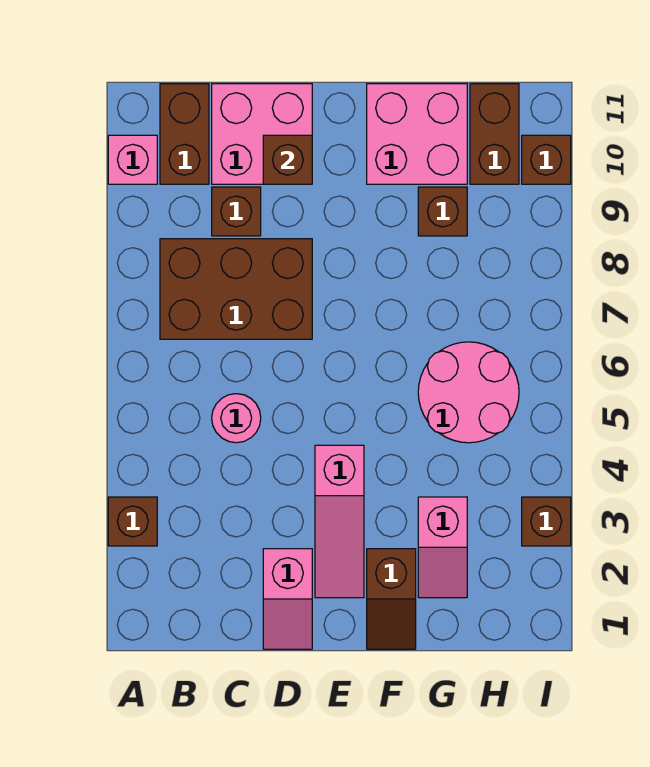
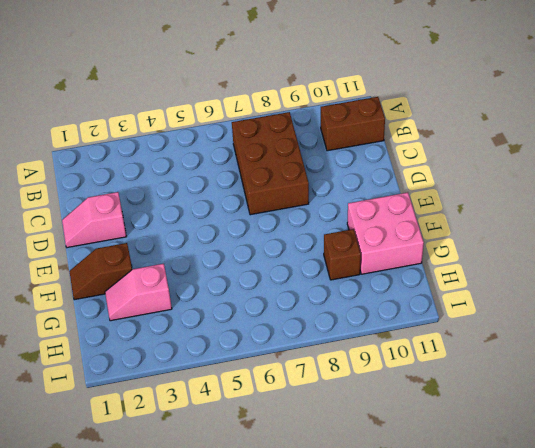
none -> brown brick A3 level 1
none -> pink brick A10 level 1
none -> pink round brick C5 level 1

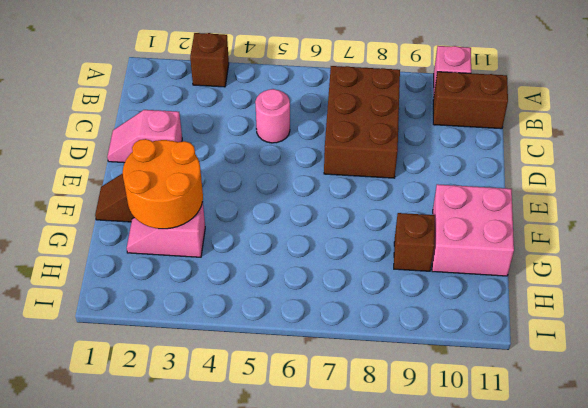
orange round brick F2:G3 level 2 -> none
none -> brown brick C9 level 1
none -> pink brick C10:D11 level 1
none -> pink slope E2:E4 level 1 top 4

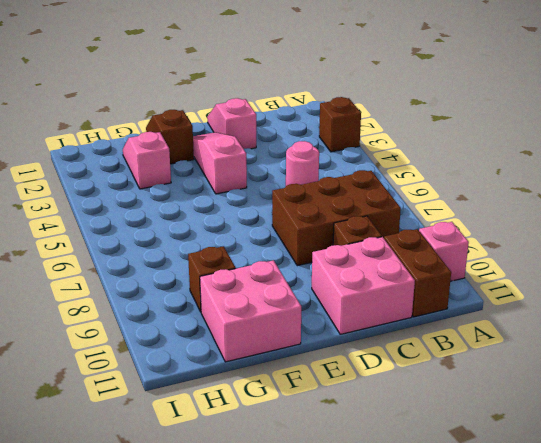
none -> pink round brick G5:H6 level 1
none -> brown brick H10:H11 level 1
none -> brown brick I3 level 1

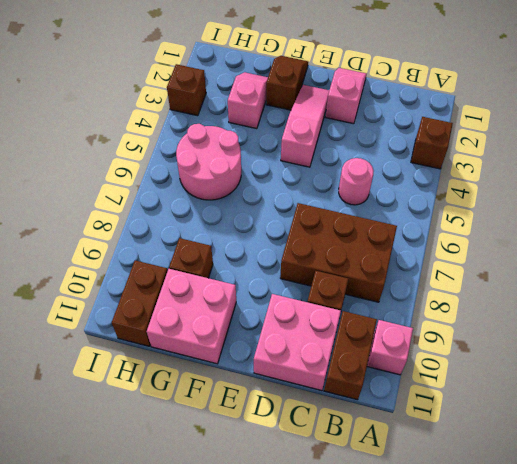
none -> brown brick I10 level 1
none -> brown brick D10 level 2

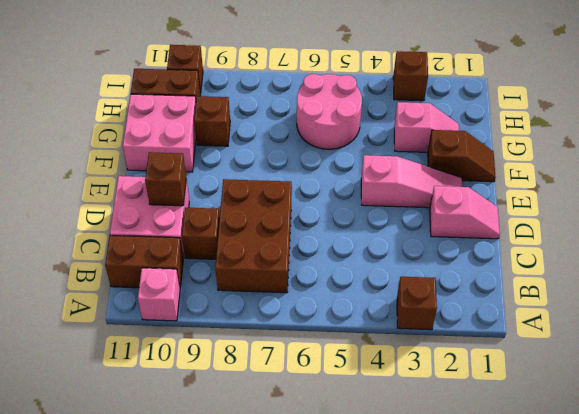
none -> pink round brick C5 level 1

